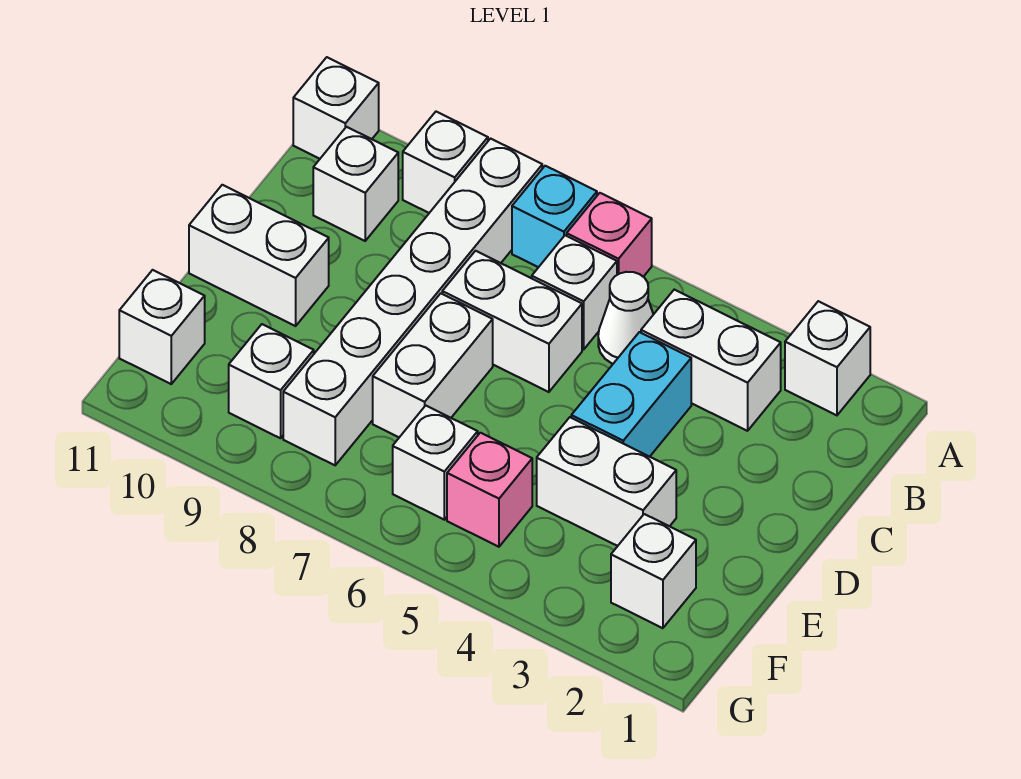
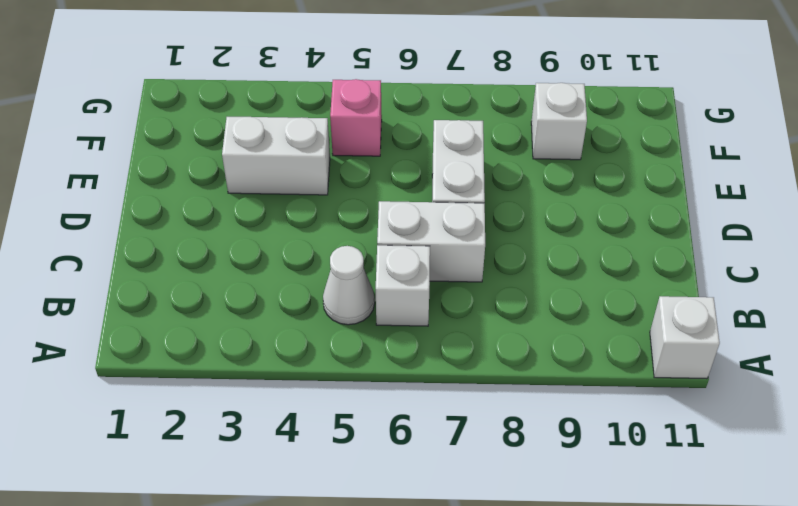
none -> white brick A2 level 1
none -> pink brick A6 level 1
none -> cyan brick A7 level 1

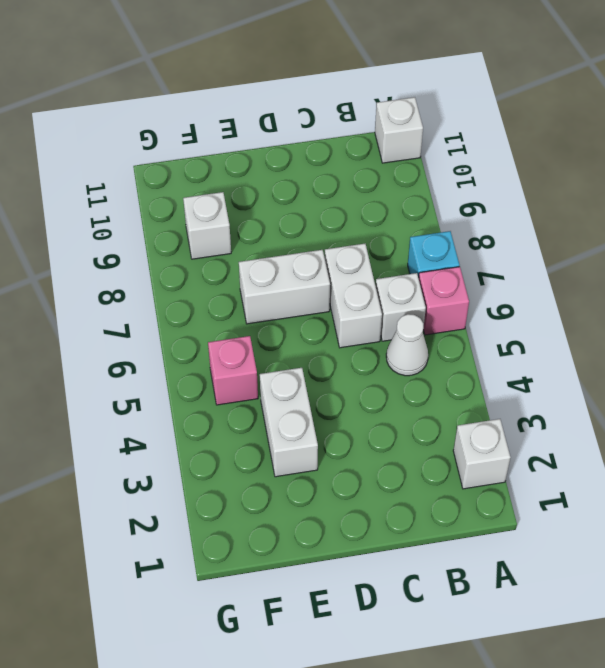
none -> white brick A8:F8 level 1
none -> white brick A9 level 1
none -> white brick B3:B4 level 1

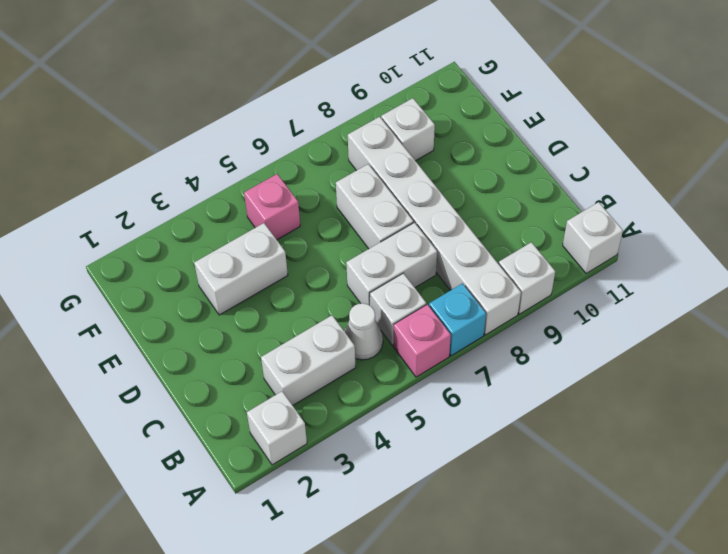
none -> white brick B10 level 1
none -> cyan brick C4:D4 level 1
none -> white brick D10:D11 level 1

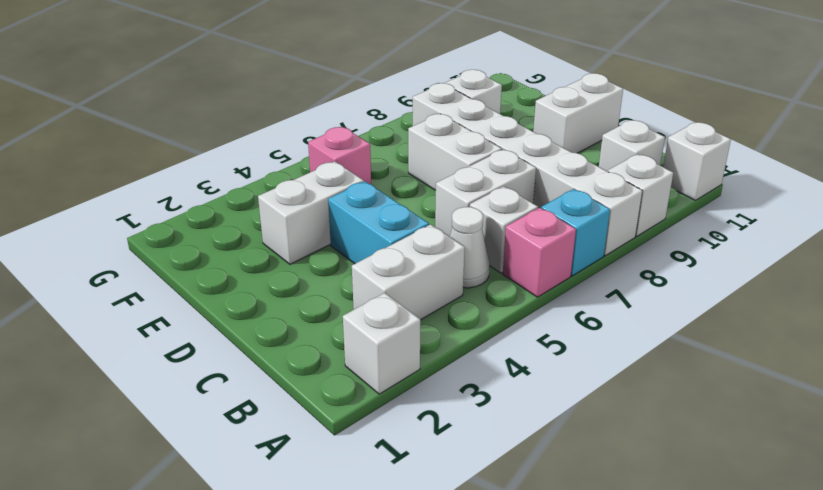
none -> white brick F2 level 1
none -> white brick F6 level 1
none -> white brick F11 level 1

